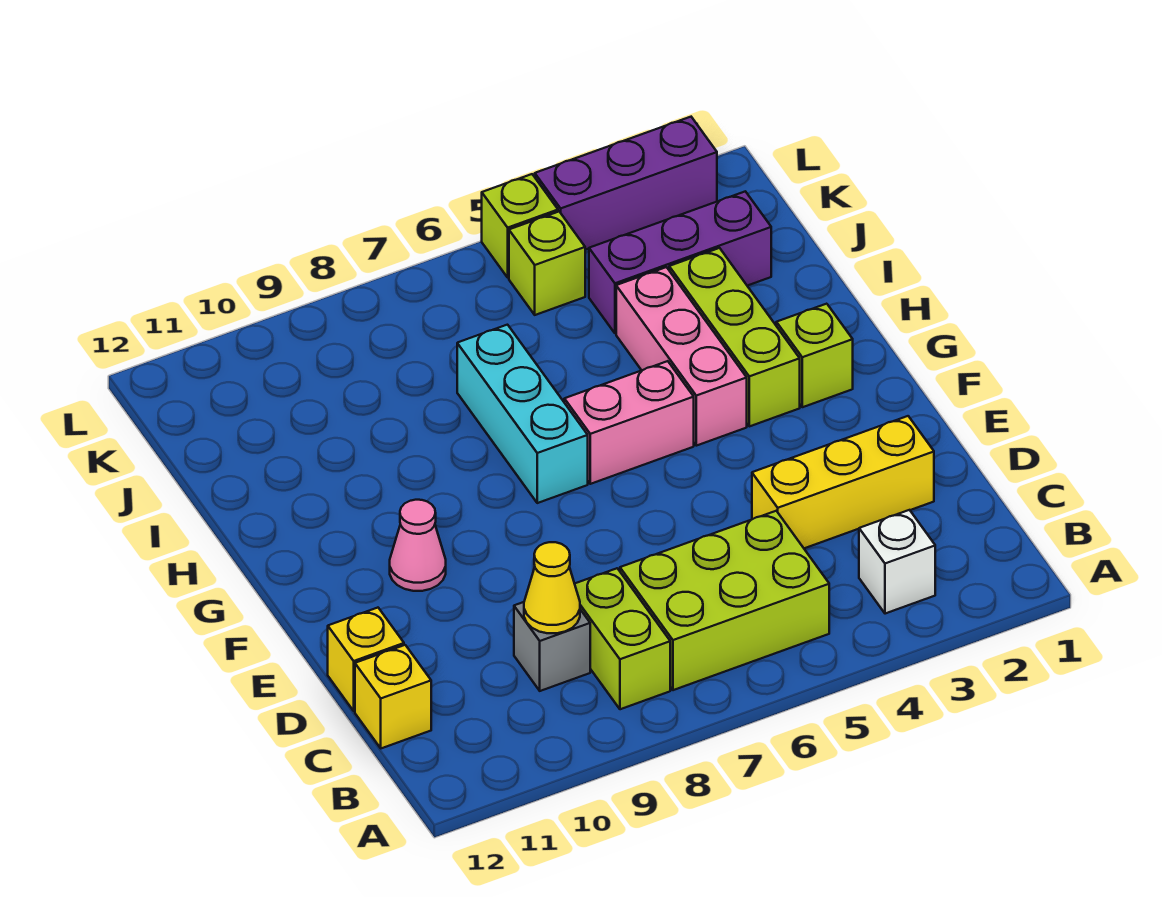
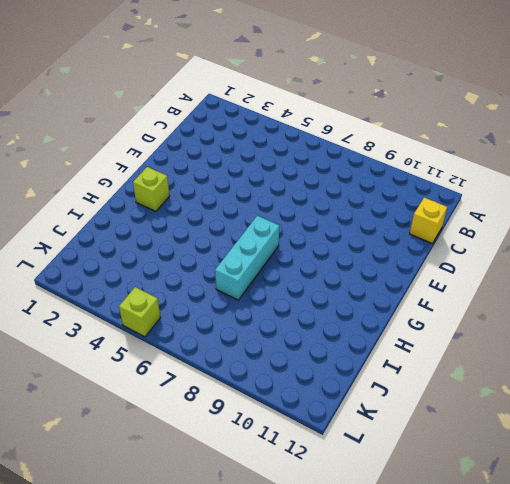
none -> white brick B3 level 1
none -> lime brick B5:C7 level 1
none -> lime brick B8:C8 level 1

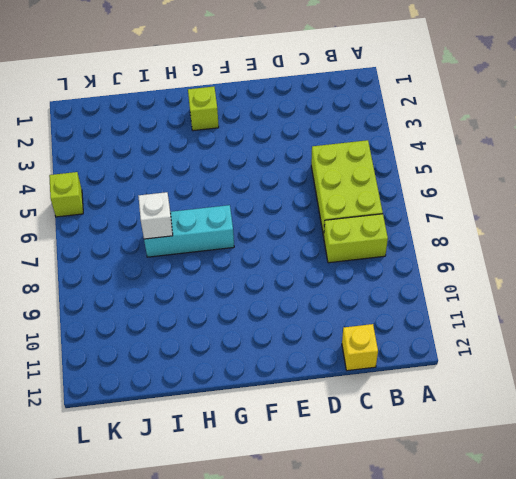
white brick I7 level 2 -> white brick B3 level 1
none -> grey brick C9 level 1
none -> yellow brick D2:D4 level 1
none -> yellow brick D12 level 1

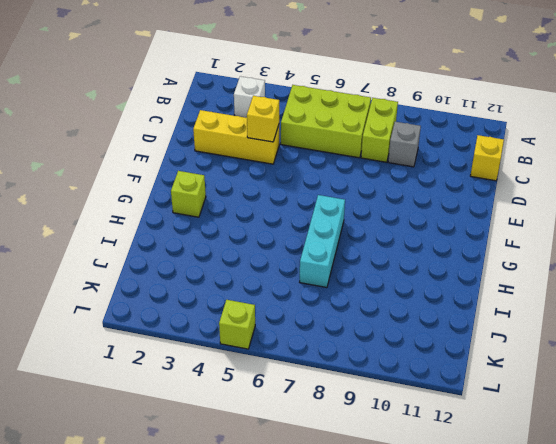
yellow brick D4 level 2 -> yellow brick D12 level 1
none -> pink cone F10 level 1
none -> lime brick G3:I3 level 1
none -> pink brick G4:I4 level 1

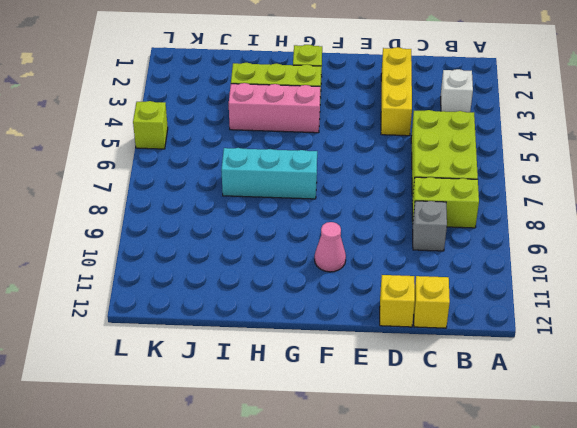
none -> pink brick G5:G6 level 1
none -> purple brick J2:J4 level 1
none -> lime brick K5 level 1

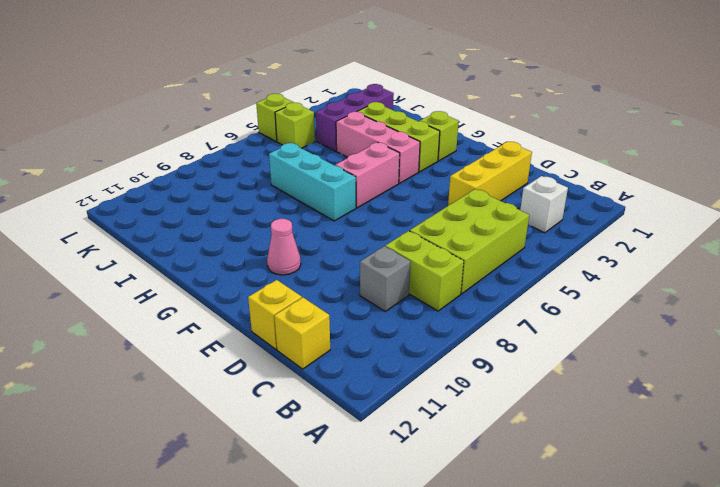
none -> purple brick L2:L4 level 1
none -> yellow cone C9 level 2

